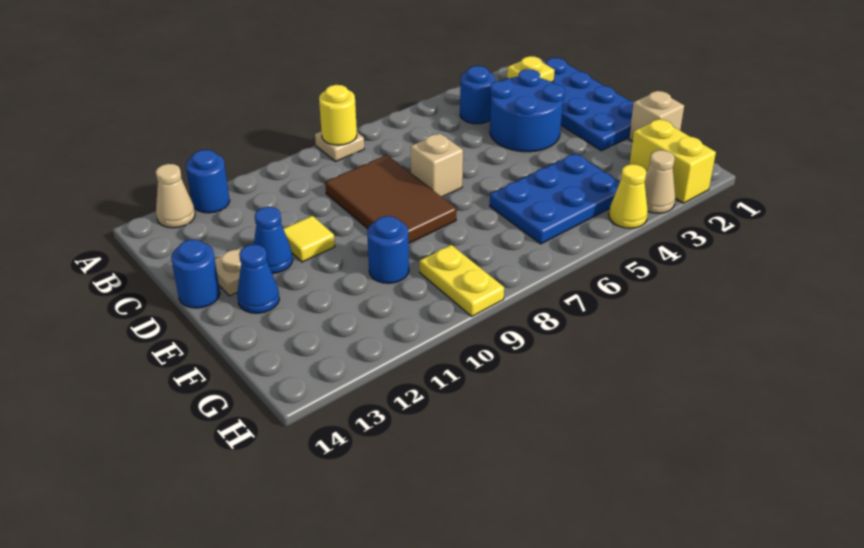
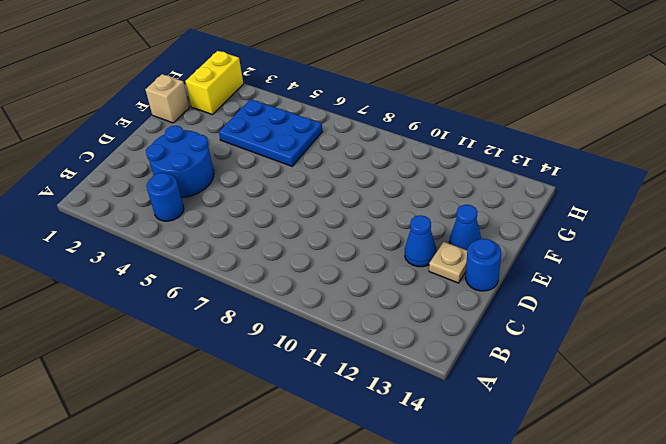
none -> tan plate A8 level 1
none -> blue round brick A12 level 1
none -> tan cone A13 level 1

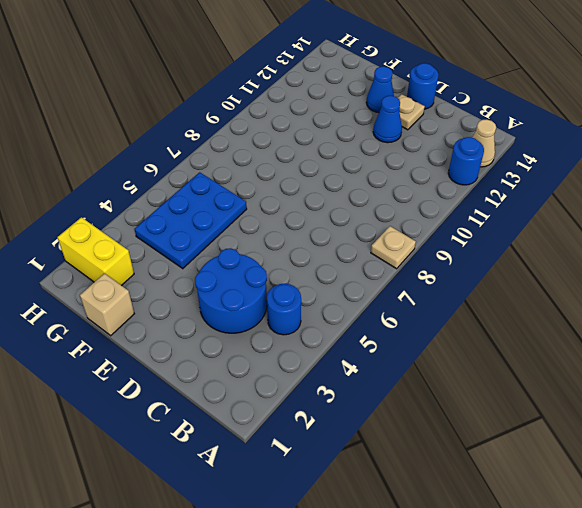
none -> blue plate B1:E2 level 1
none -> brown tile C8:E9 level 1
none -> tan brick D7 level 1

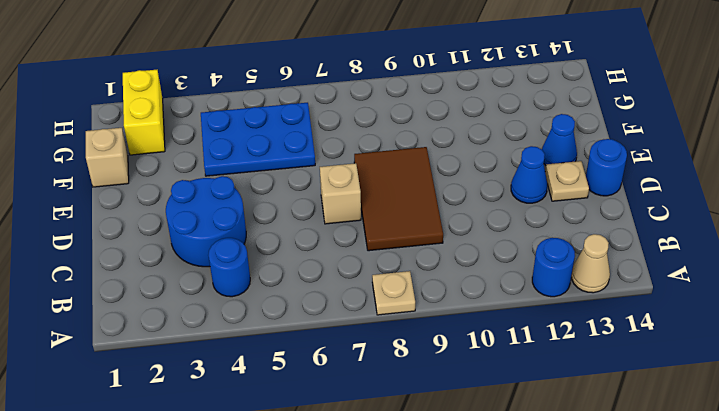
none -> blue plate B1:E2 level 1
none -> yellow tile D11 level 1
none -> blue round brick F10 level 1

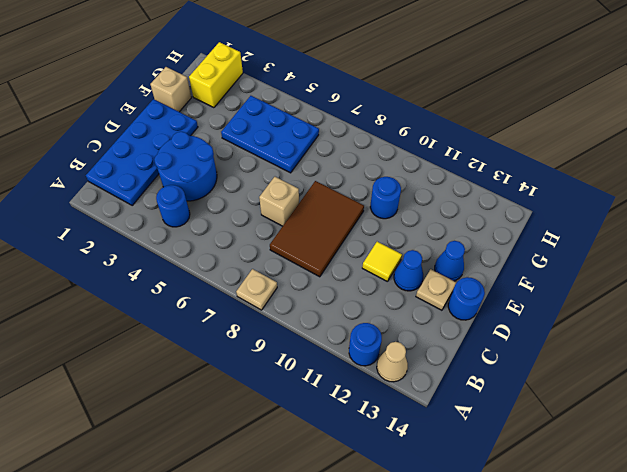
none -> yellow plate G9:H9 level 1
none -> tan cone H3 level 1
none -> yellow cone H4 level 1

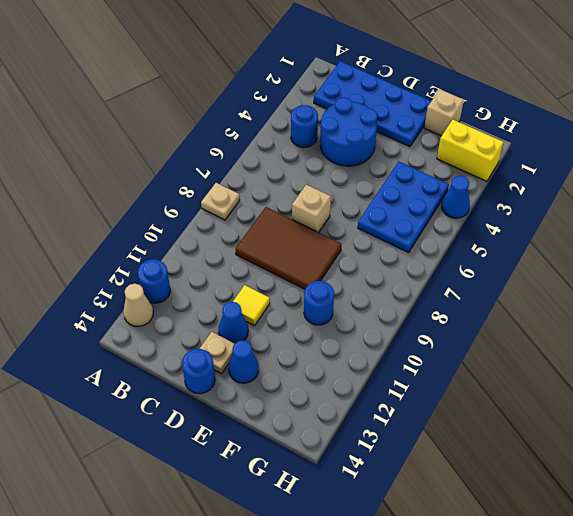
blue cone H4 level 1 -> yellow cone H4 level 1
none -> yellow plate G9:H9 level 1
none -> tan cone H3 level 1
none -> yellow round brick A8 level 2

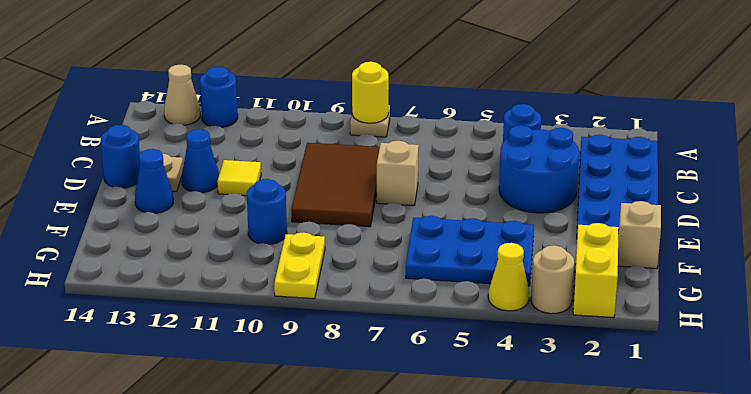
tan round brick H3 level 1 -> tan cone H3 level 1
none -> yellow plate B2 level 2

